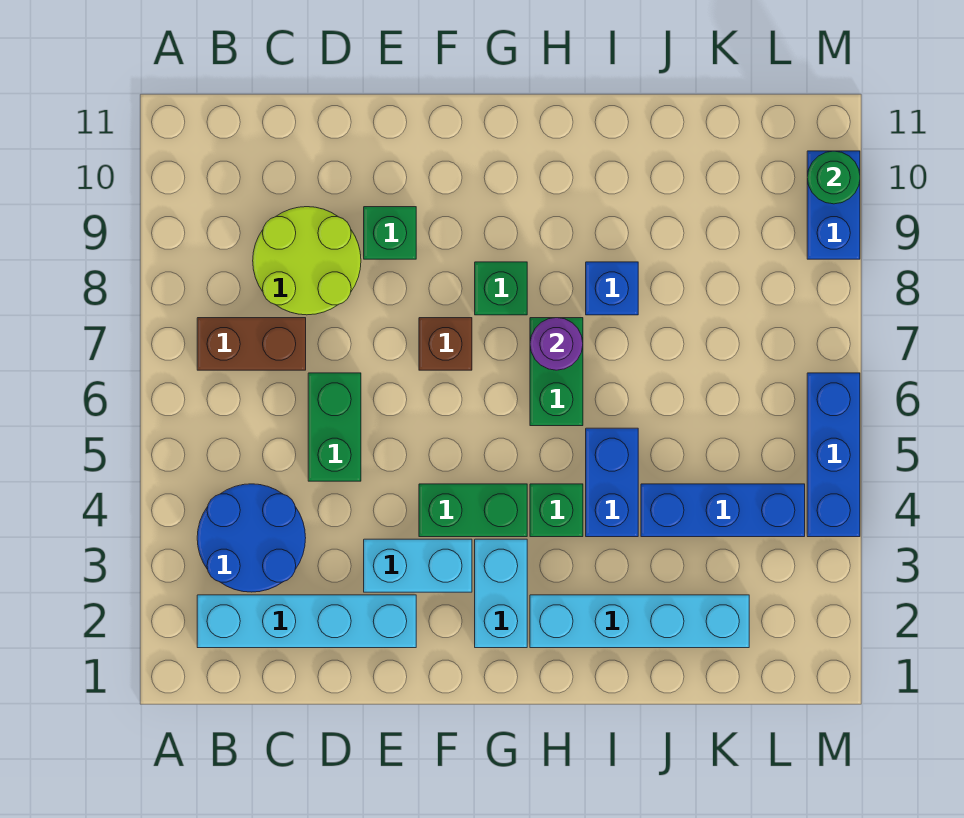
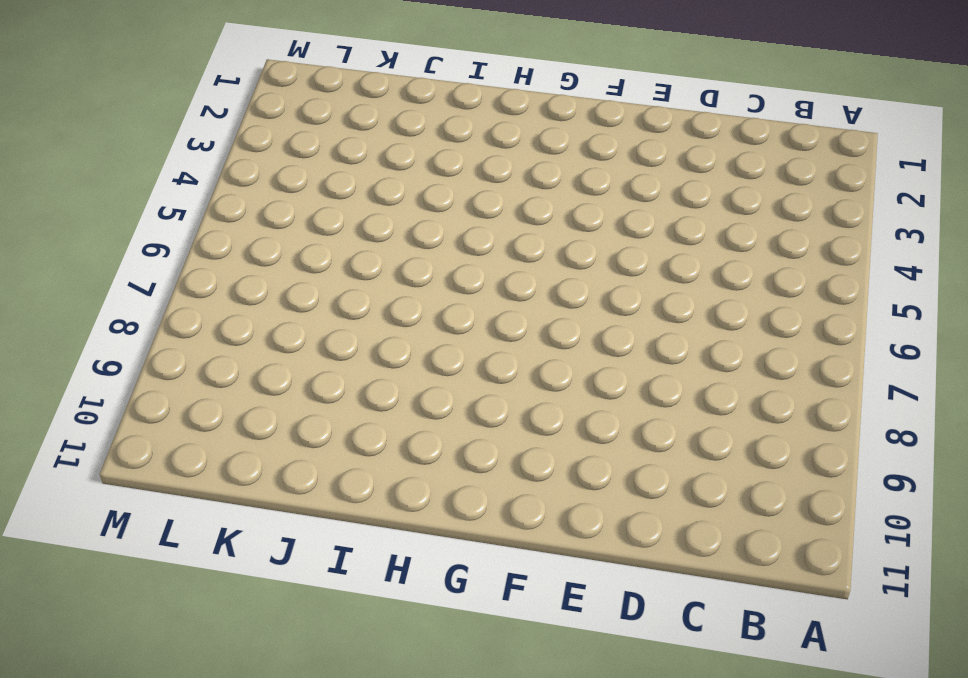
none -> cyan brick B2:E2 level 1
none -> blue round brick B3:C4 level 1
none -> brown brick B7:C7 level 1

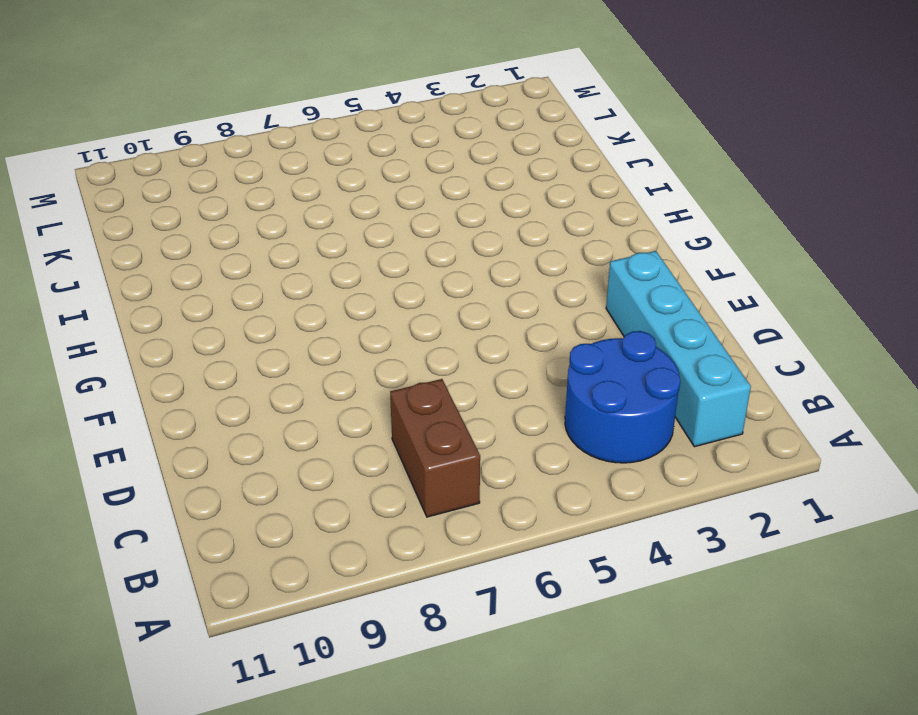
none -> lime round brick C8:D9 level 1
none -> green brick D5:D6 level 1
none -> cyan brick E3:F3 level 1

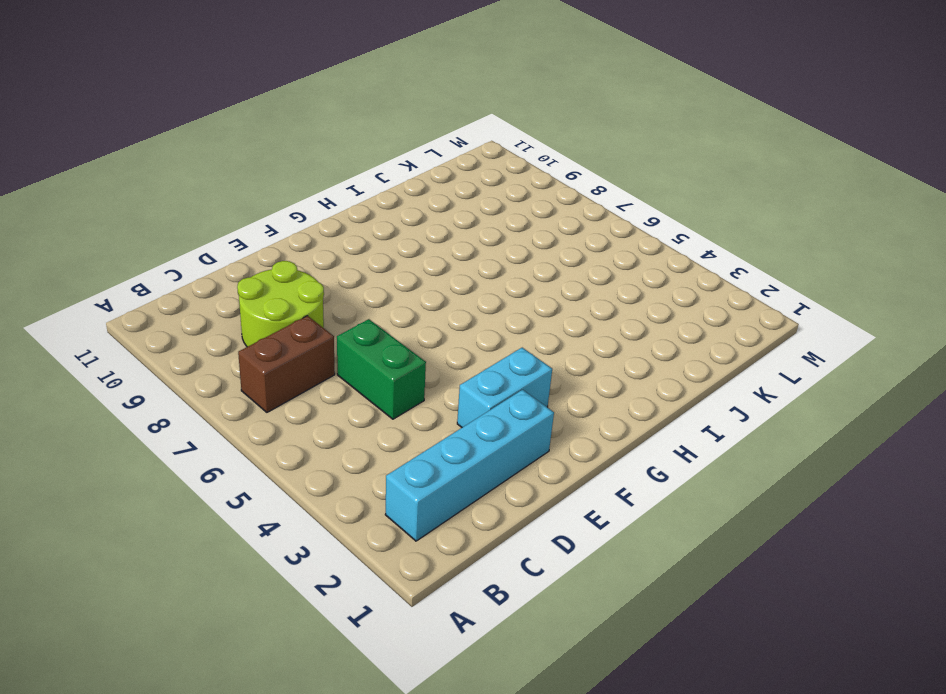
none -> blue round brick B3:C4 level 1
none -> green brick E9 level 1
none -> green brick F4:G4 level 1

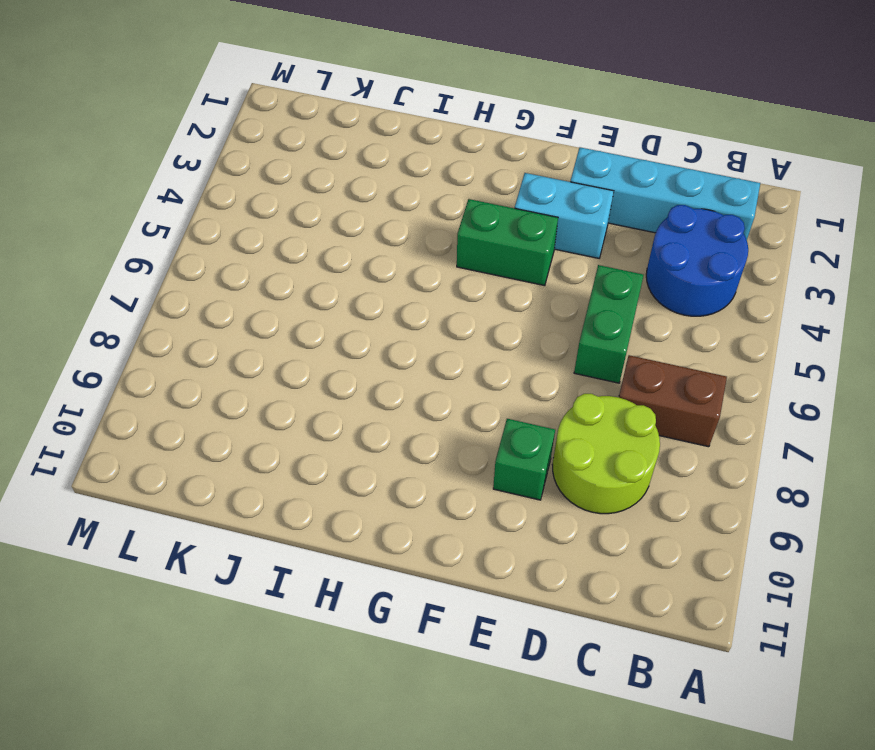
none -> brown brick F7 level 1
none -> cyan brick G2:G3 level 1
none -> green brick G8 level 1

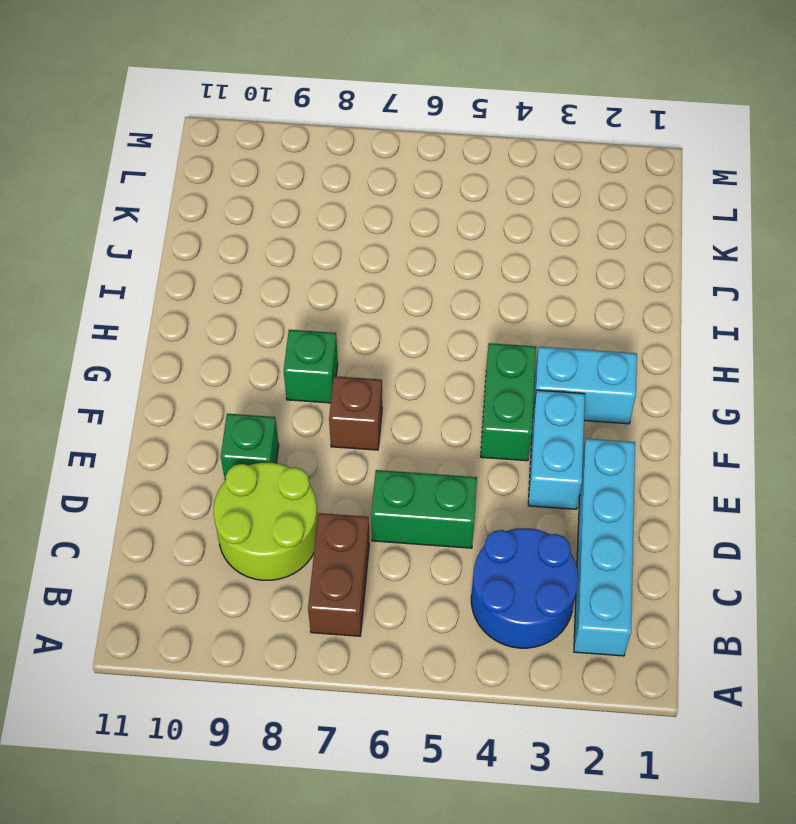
none -> cyan brick H2:K2 level 1
none -> green brick H4 level 1
none -> green brick H6:H7 level 1

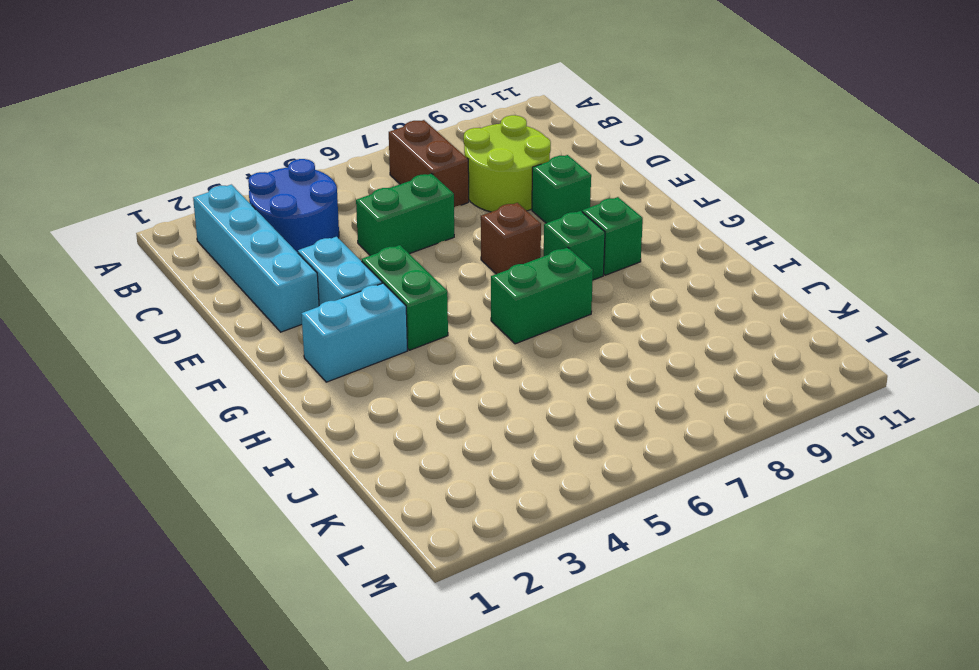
green brick G9 level 1 -> green brick H4 level 1
none -> cyan brick H2:K2 level 1
none -> blue brick I4:I5 level 1
none -> blue brick I8 level 1

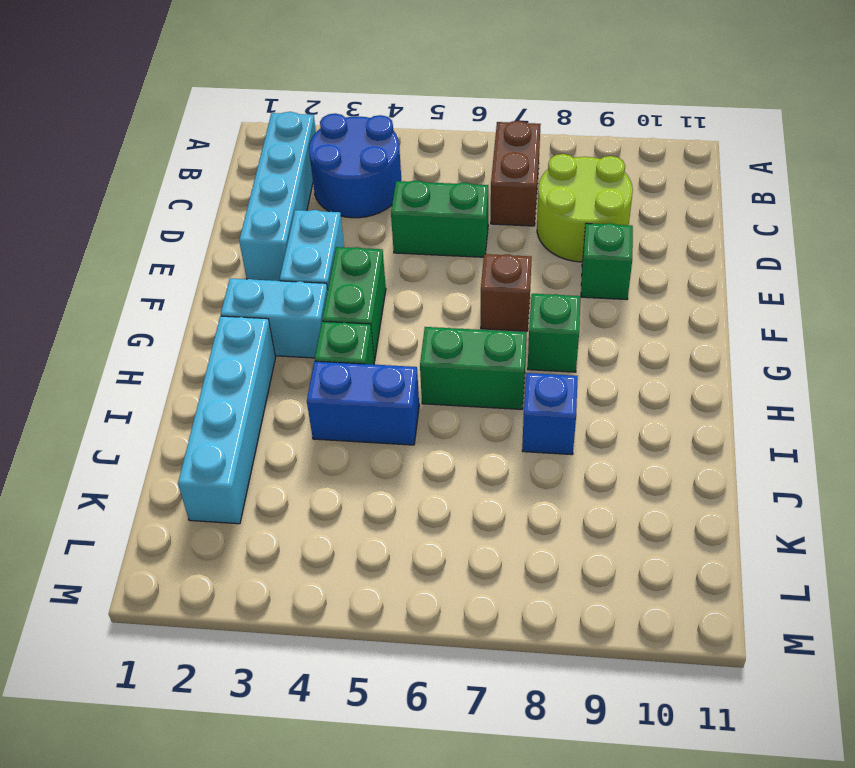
none -> blue brick J4:L4 level 1
none -> blue brick M4:M6 level 1
none -> blue brick M9:M10 level 1

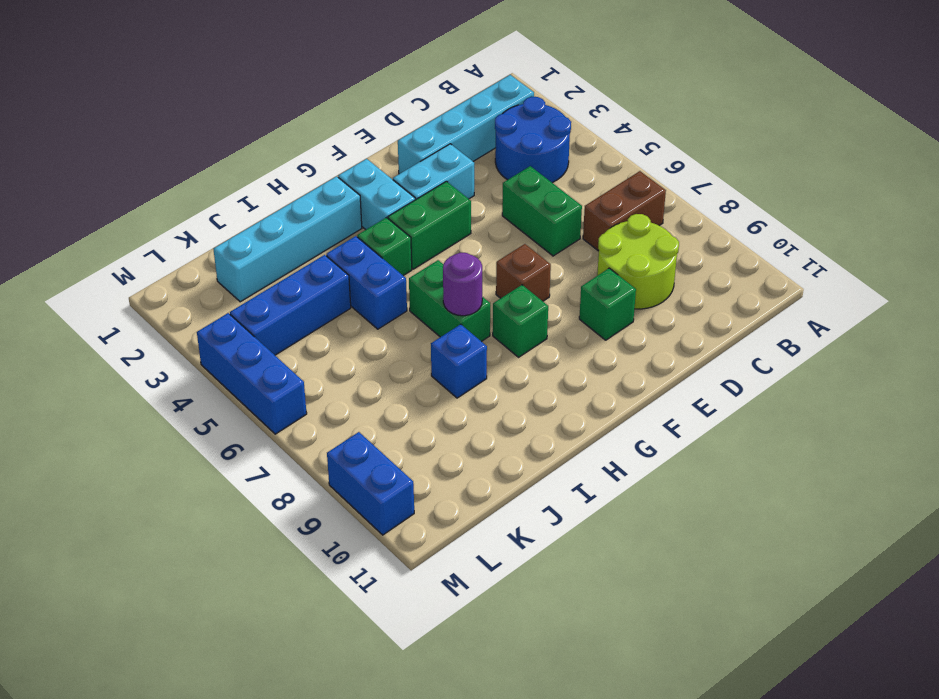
none -> green round brick M10 level 2

